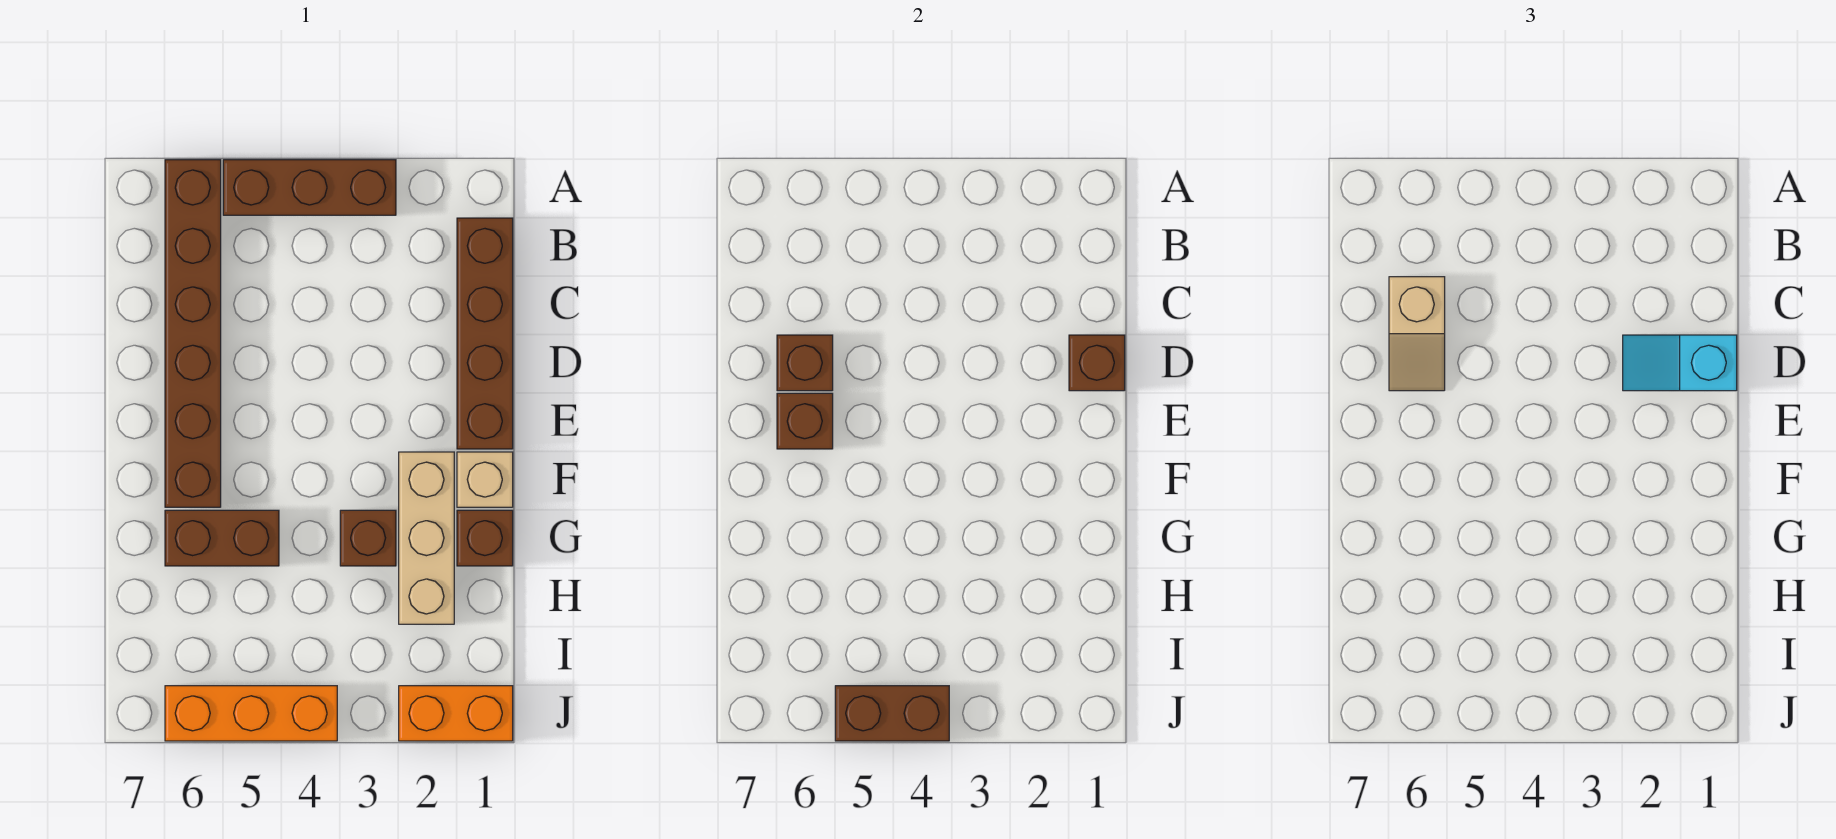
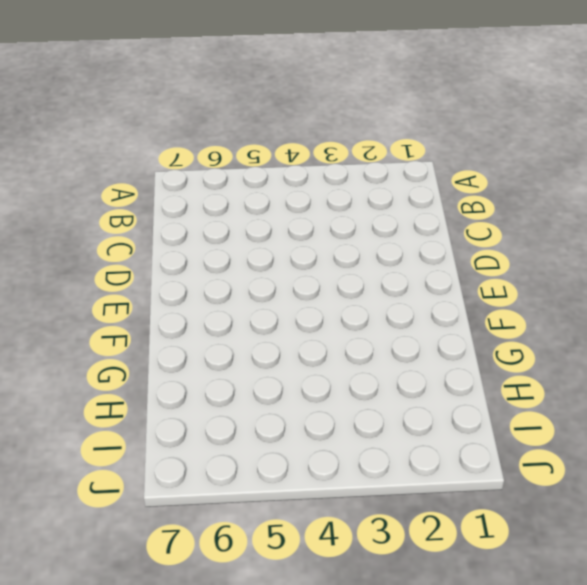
none -> brown brick A3:A5 level 1
none -> brown brick A6:F6 level 1
none -> brown brick B1:E1 level 1

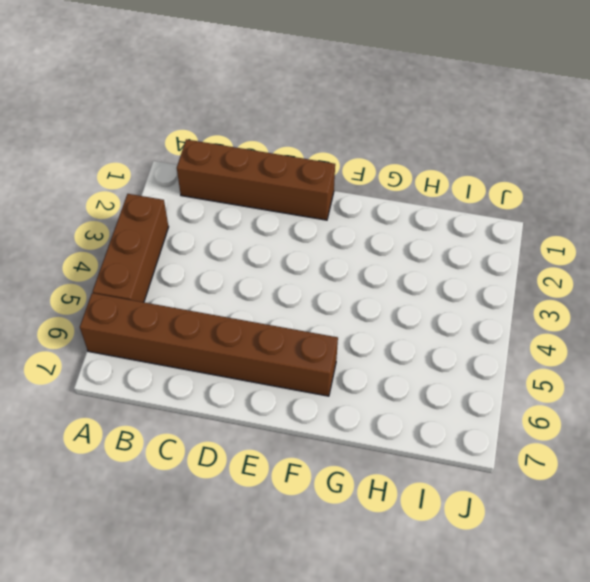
none -> tan brick F1 level 1
none -> tan brick F2:H2 level 1
none -> brown brick G1 level 1

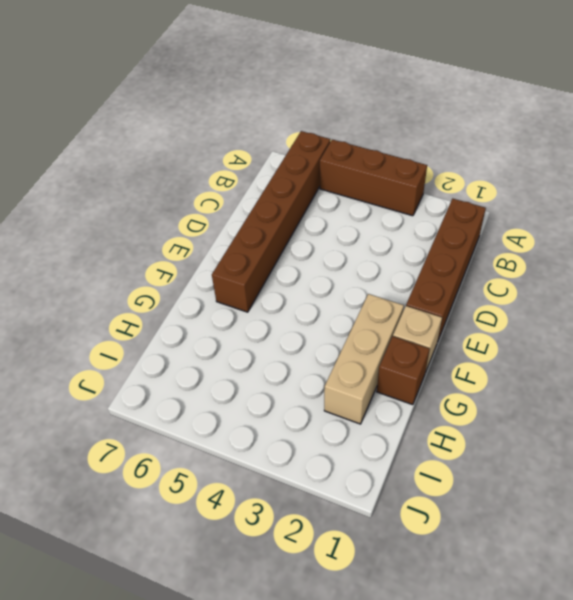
none -> brown brick G3 level 1
none -> brown brick G5:G6 level 1
none -> orange brick J1:J2 level 1

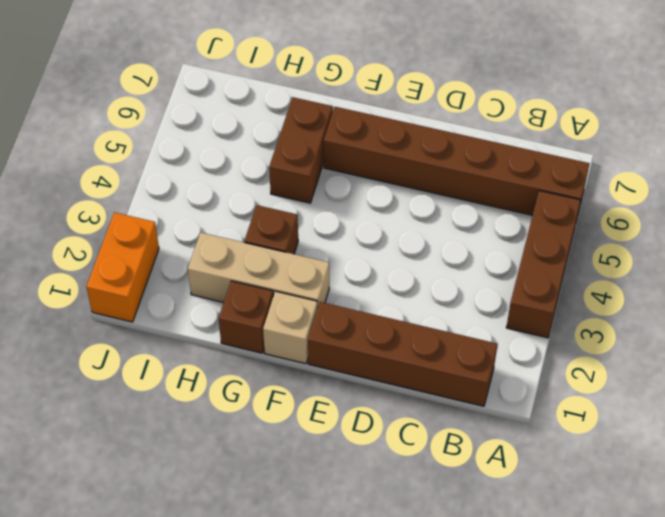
none -> orange brick J4:J6 level 1
none -> brown brick D1 level 2
none -> brown brick D6 level 2

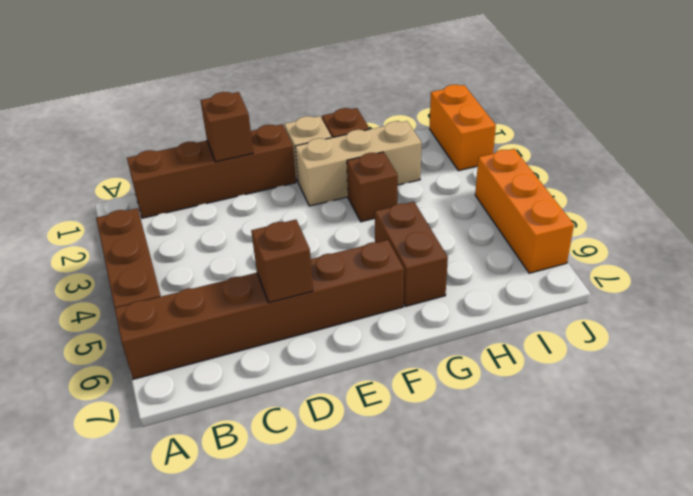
none -> brown brick E6 level 2
none -> brown brick J4:J5 level 2
none -> tan slope C6:D6 level 3 top C

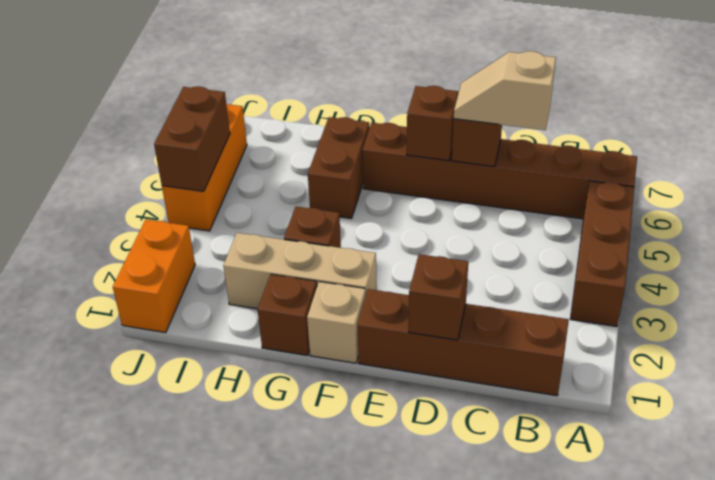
none -> cyan slope D1:D2 level 3 top 1

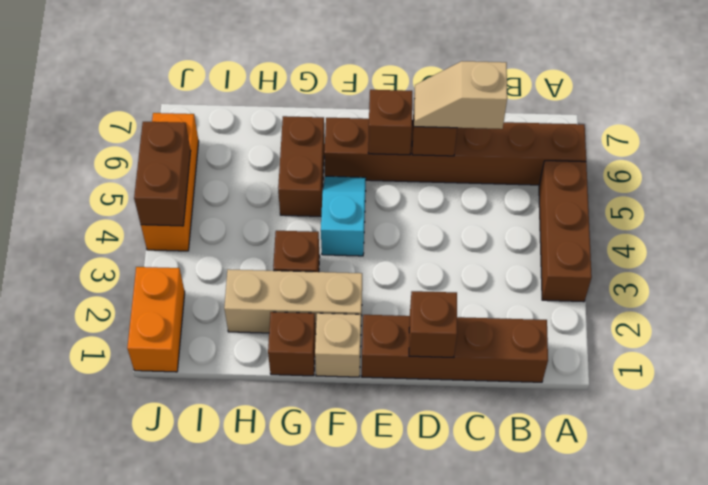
cyan slope F4:F5 level 1 top 4 -> cyan slope D1:D2 level 3 top 1

